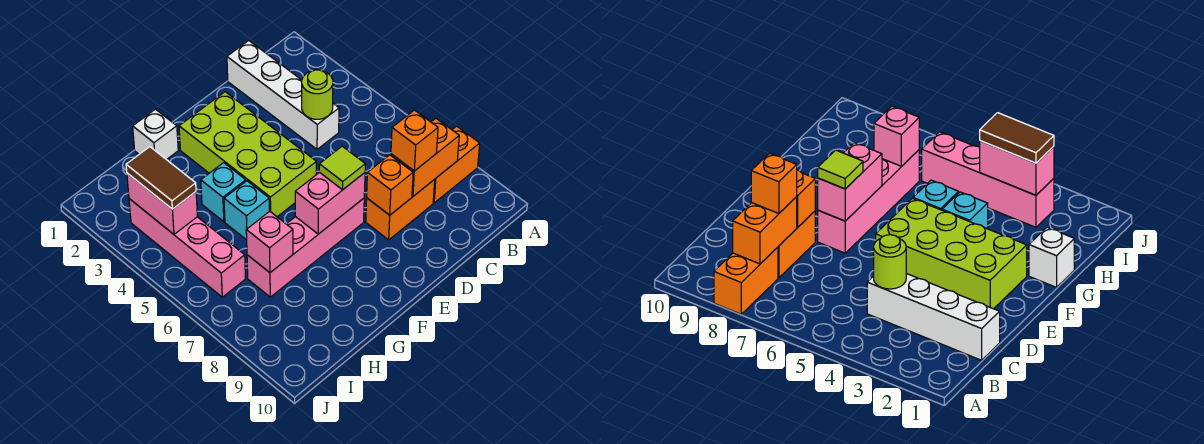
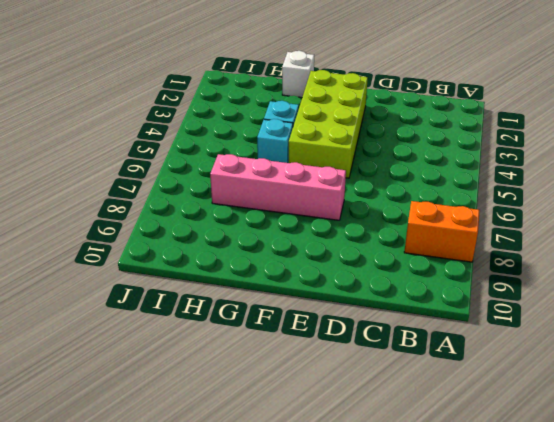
none -> white brick C1:C4 level 1
none -> orange brick C8:D8 level 1
none -> pink brick I3:I6 level 1

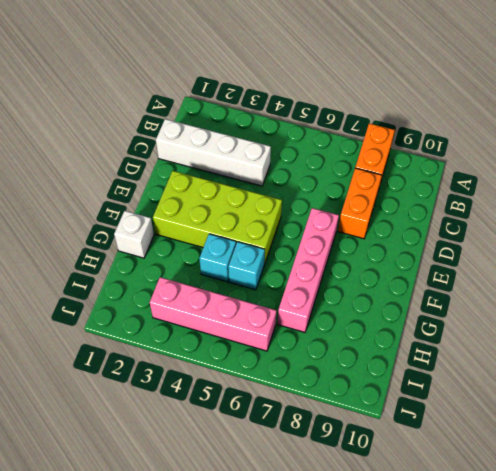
none -> orange brick B8:C8 level 2
none -> lime round brick C4 level 2
none -> orange brick D8 level 2

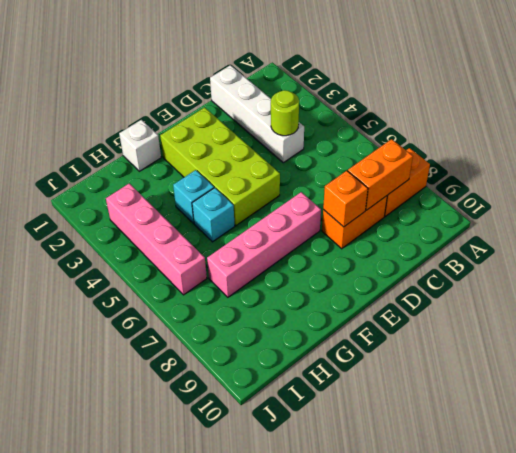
none -> pink brick E7:F7 level 2
none -> pink brick H7 level 2
none -> pink brick I3:I4 level 2

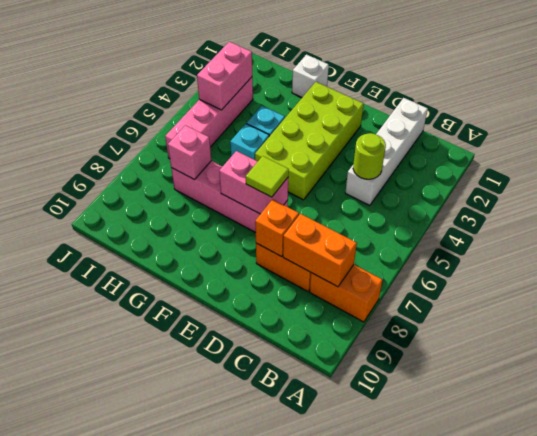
none -> orange brick C8 level 3
none -> brown tile I3:I4 level 3

